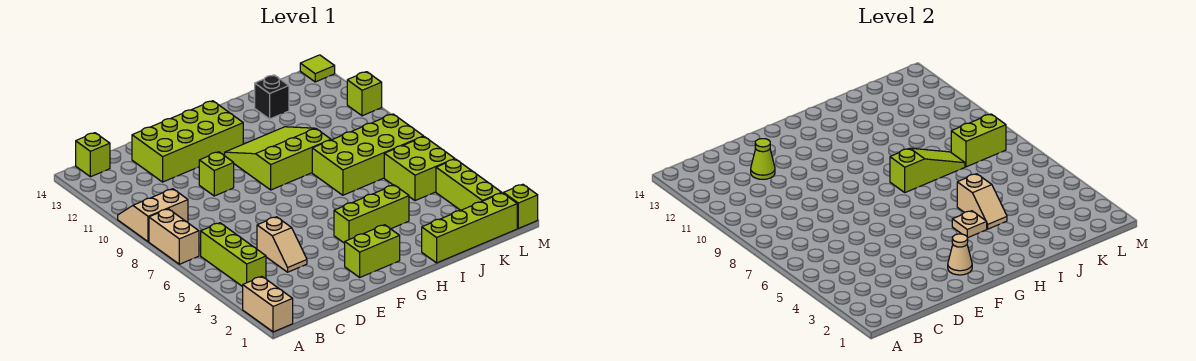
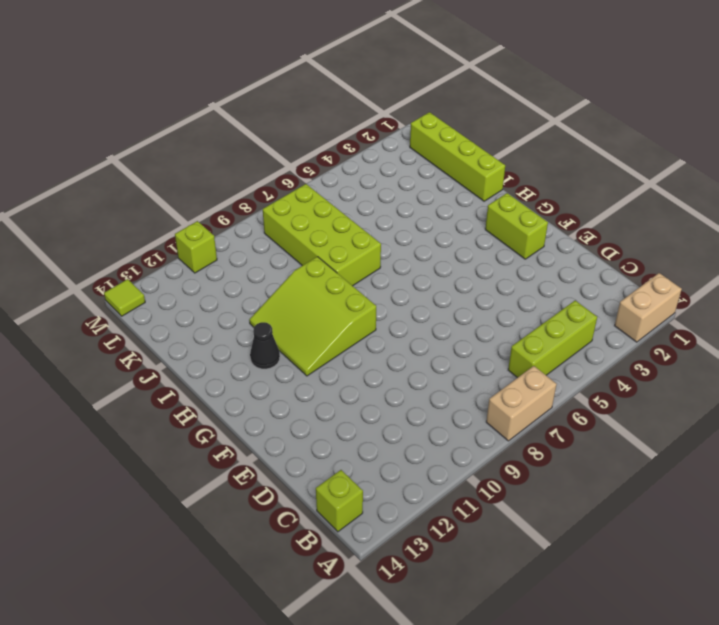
black cone H12 level 1 -> none
none -> tan slope A9:B10 level 1 top 9
none -> tan slope D4:D5 level 1 top 5
none -> lime brick D12:G13 level 1

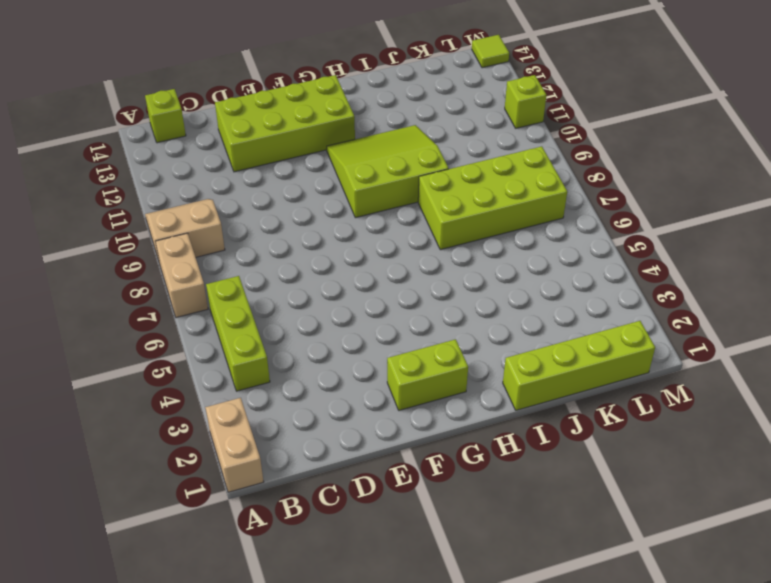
none -> tan slope D4:D5 level 1 top 5
none -> lime brick E10 level 1
none -> lime brick G4:I4 level 1

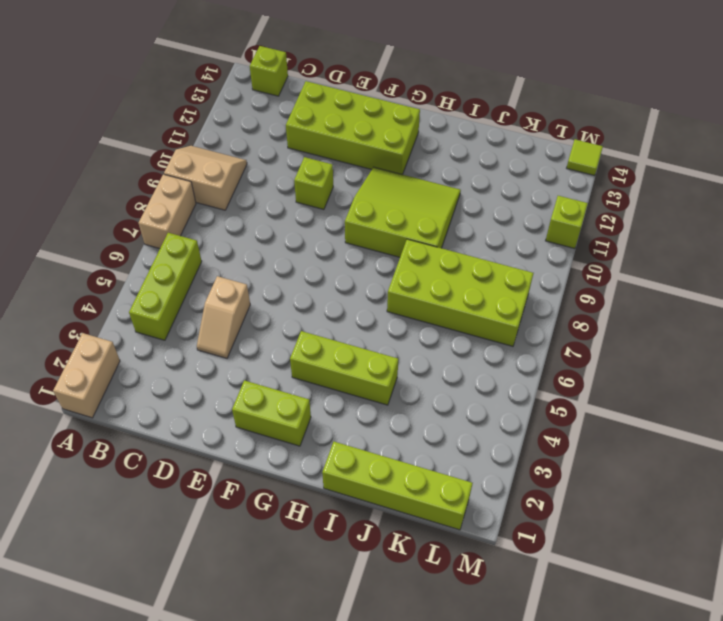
none -> black brick J13 level 1
none -> lime brick K5:L6 level 1
none -> lime brick L2:L4 level 1

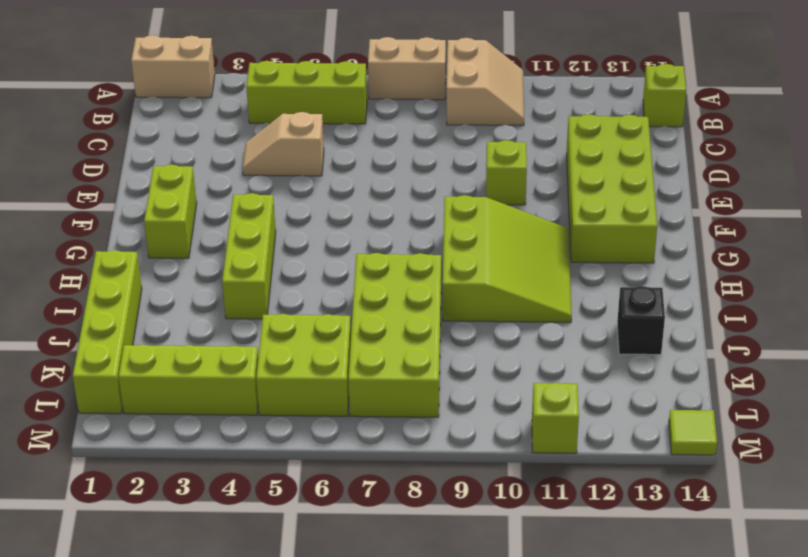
none -> lime brick M1 level 1
none -> lime cone D12 level 2
none -> tan cone F2 level 2

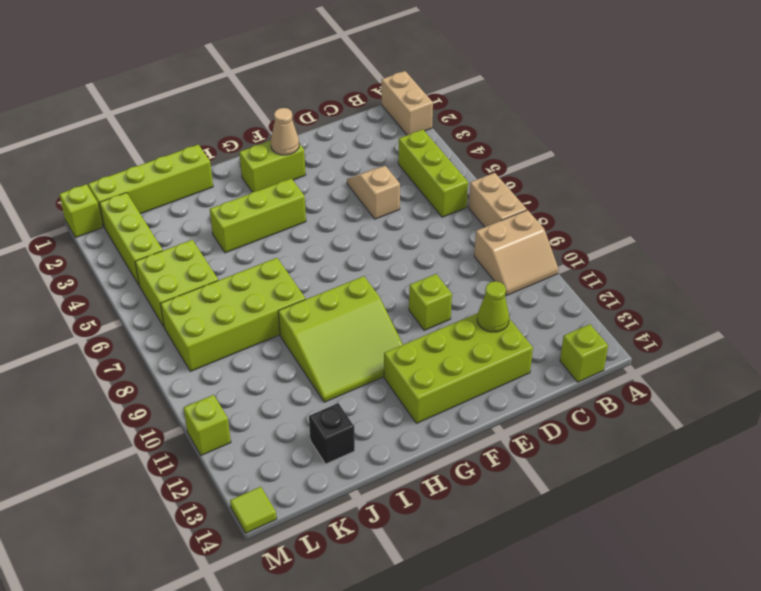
none -> tan plate H4 level 2
none -> lime slope H8:J8 level 2 top H
none -> tan slope I4:I5 level 2 top 5

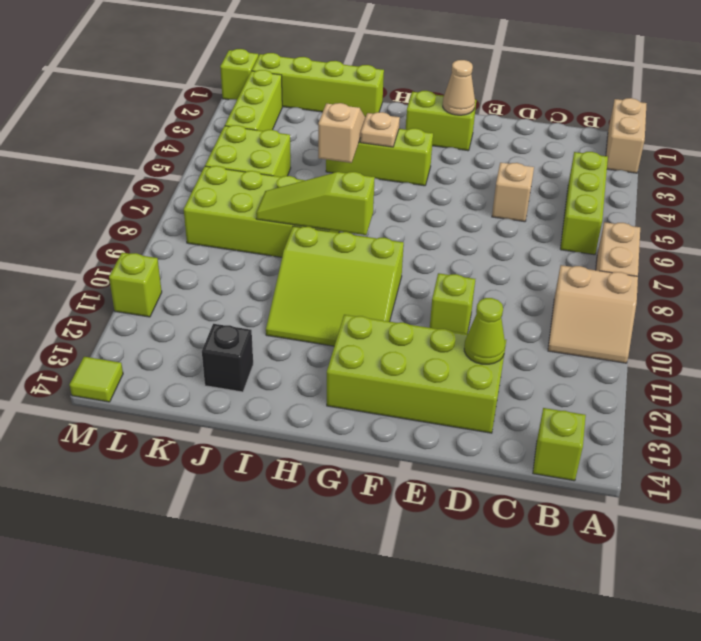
none -> lime brick K8:L8 level 2

